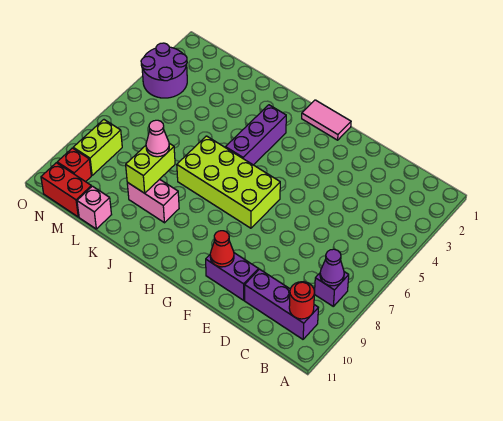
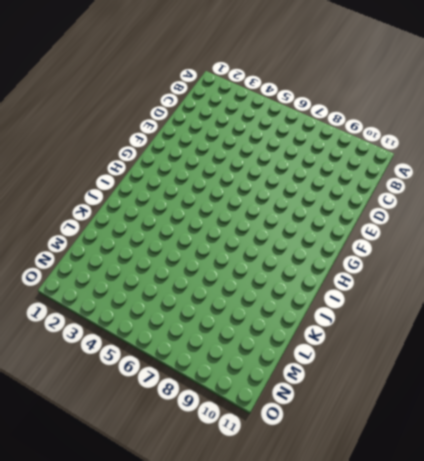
none -> purple brick B8 level 1
none -> purple brick B10:D10 level 1
none -> purple brick E10:F10 level 1

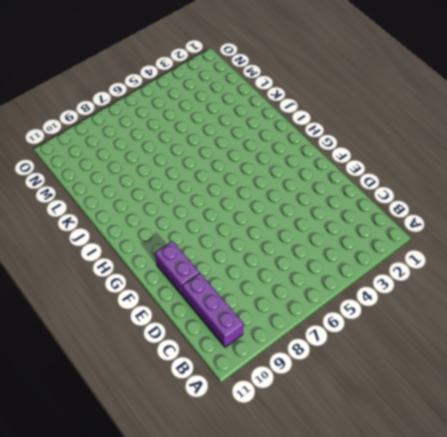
none -> purple brick B8 level 1
none -> pink tile G1:H1 level 1
none -> lime brick G6:J7 level 1

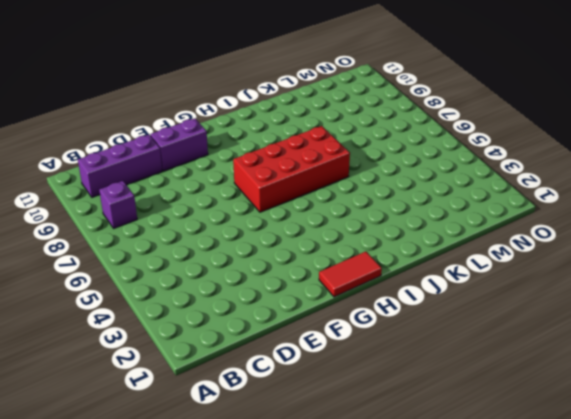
red tile G1:H1 level 1 -> pink tile G1:H1 level 1
red brick G6:J7 level 1 -> lime brick G6:J7 level 1
none -> purple brick I3:I5 level 1
none -> pink brick J9:K9 level 1
none -> pink brick L11 level 1

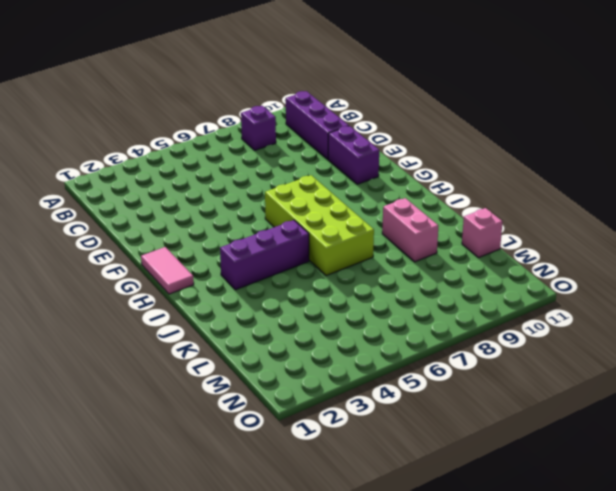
none -> red brick M11:N11 level 1
none -> purple round brick N3:O4 level 1
none -> lime brick N8:N9 level 1

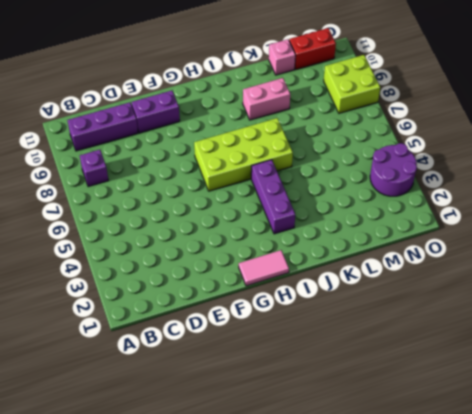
lime brick N8:O9 level 1 -> lime brick N8:N9 level 1
none -> red brick N10 level 1
none -> purple cone B8 level 2
none -> red round brick B10 level 2

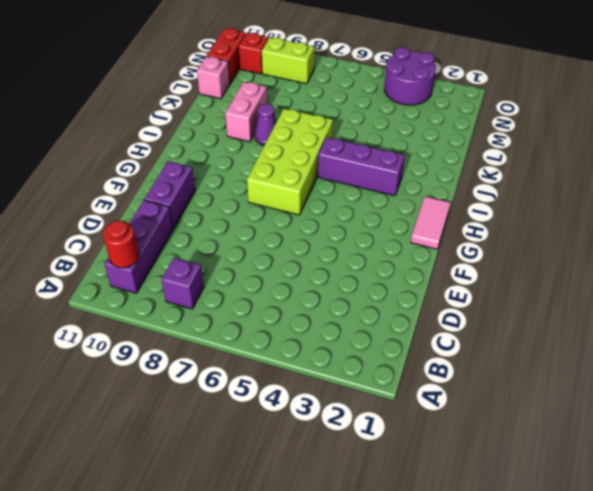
purple cone J8 level 1 -> purple cone B8 level 2
none -> red cone F10 level 2
none -> lime brick K8:K9 level 2
none -> pink cone K8 level 3

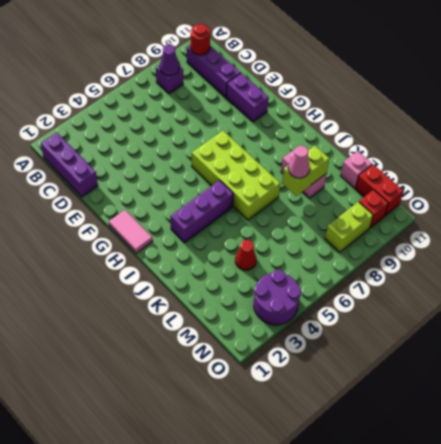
purple brick B1:D1 level 1 -> none
red cone L4 level 1 -> red cone F10 level 2

